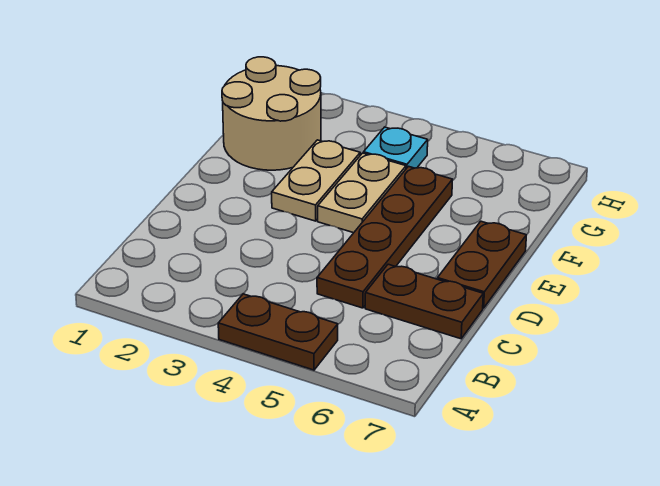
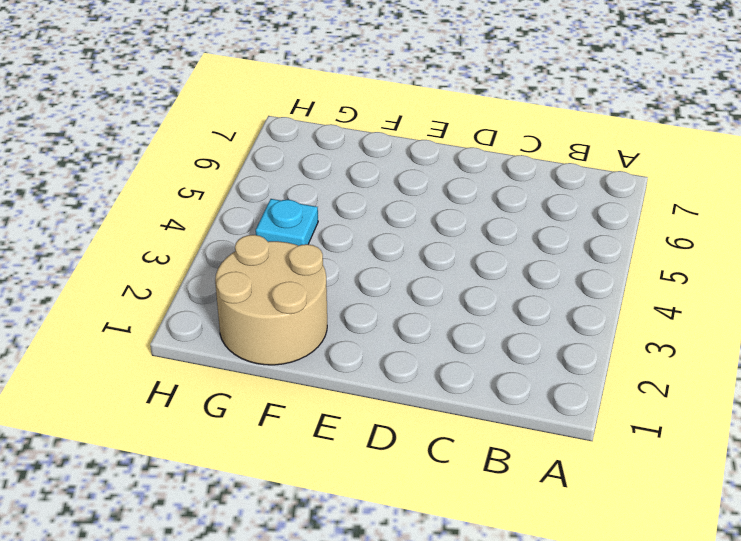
none -> brown plate A4:A5 level 1
none -> brown plate C5:F5 level 1

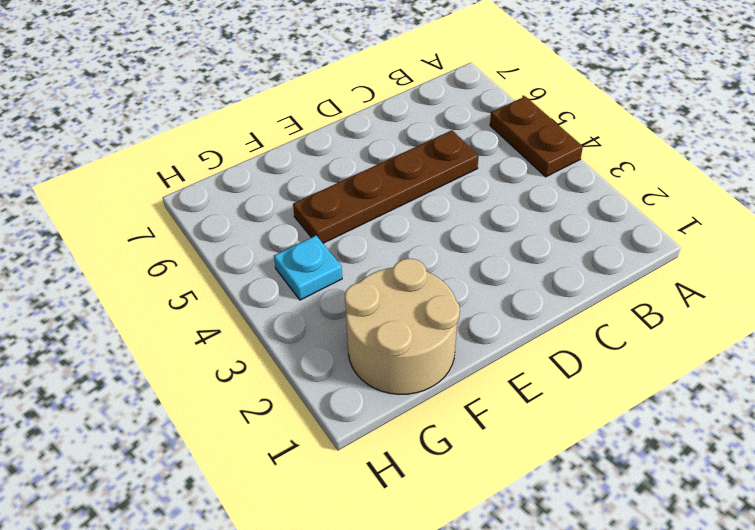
none -> brown plate C6:C7 level 1
none -> brown plate D7:E7 level 1

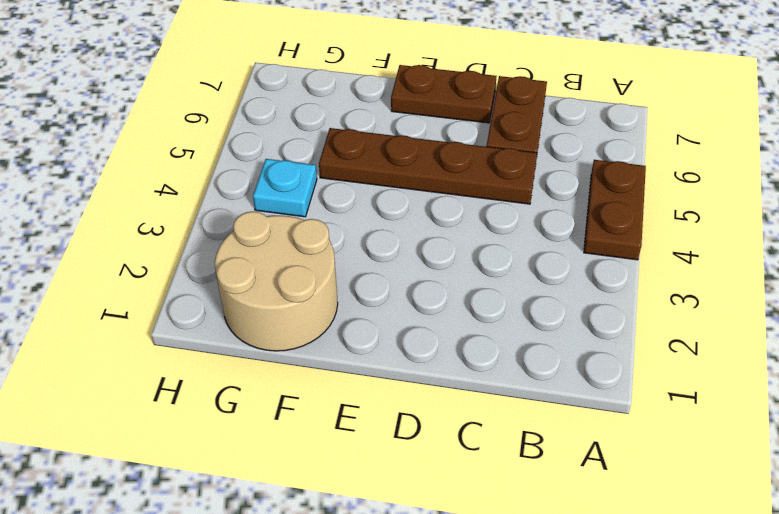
none -> tan plate E3:F3 level 1
none -> tan plate E4:F4 level 1

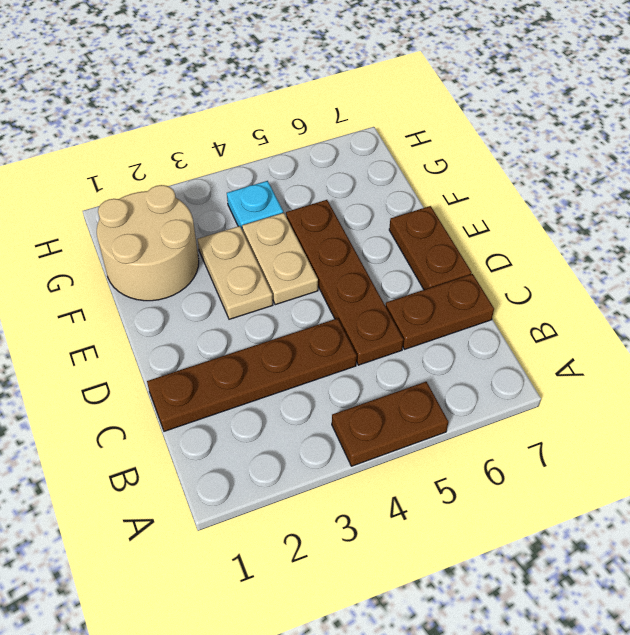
brown plate C1:C4 level 1 -> none

